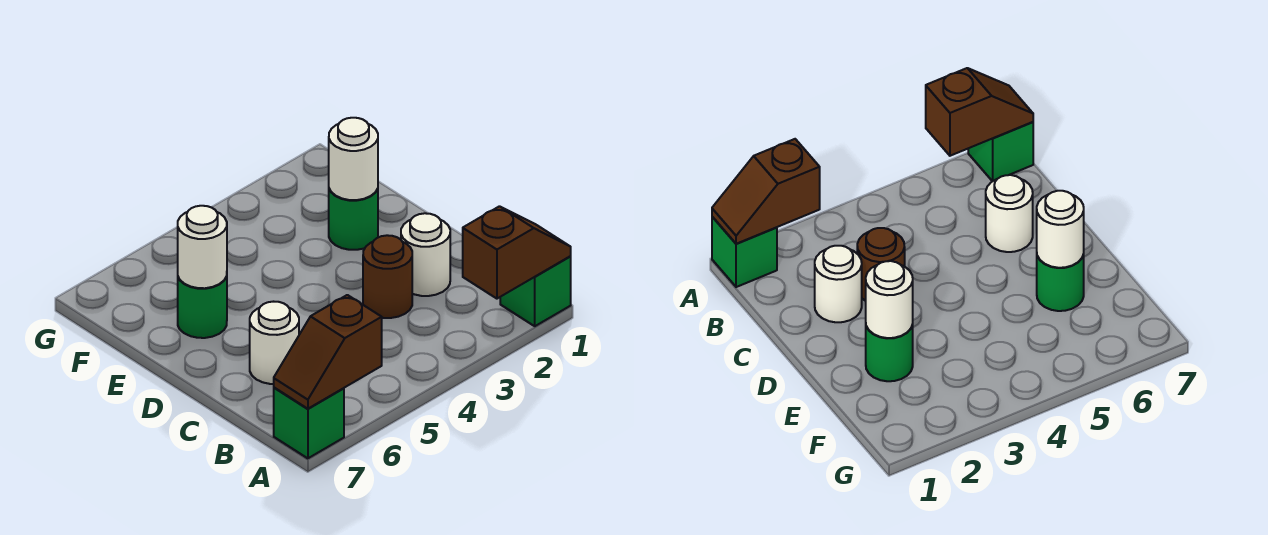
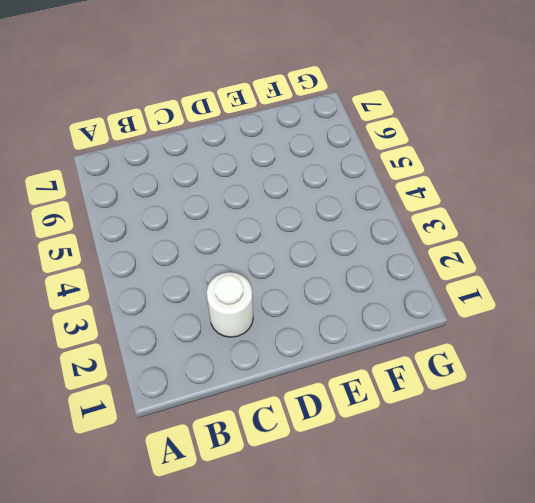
none -> green brick A1 level 1
none -> green brick A7 level 1

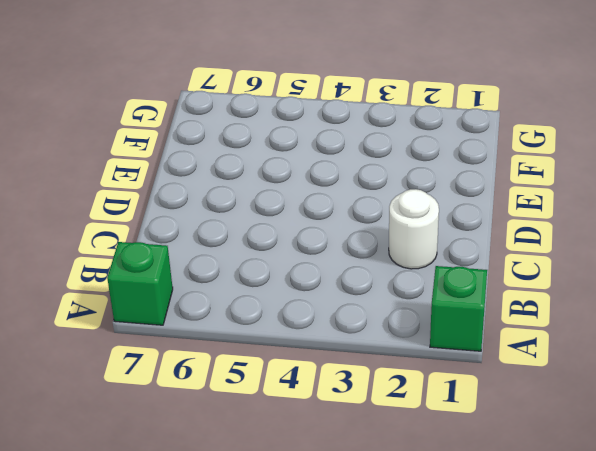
none -> brown round brick C3 level 1
none -> white round brick C6 level 1

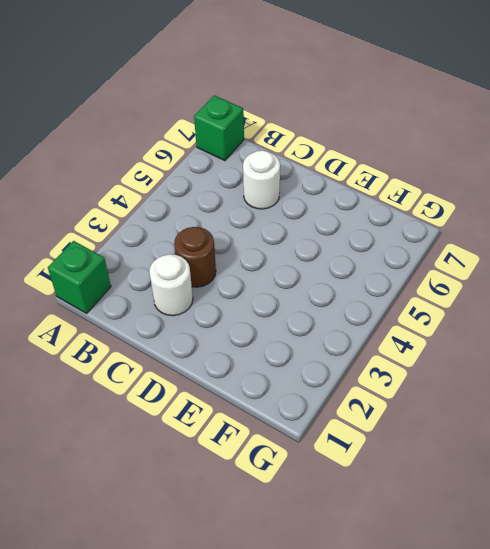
none -> green round brick E2 level 1
none -> green round brick E6 level 1

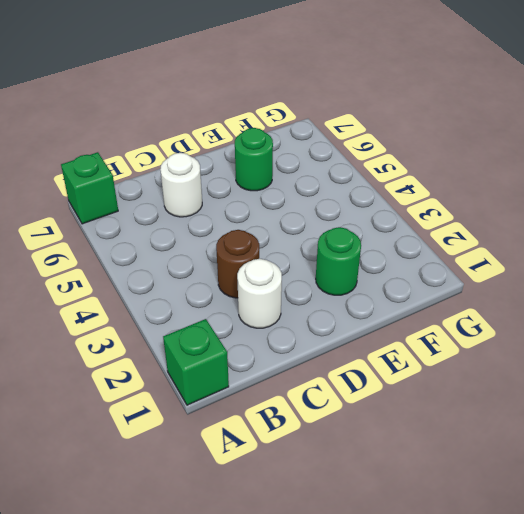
none -> brown slope A1:A2 level 2 top 2
none -> brown slope A6:A7 level 2 top 6

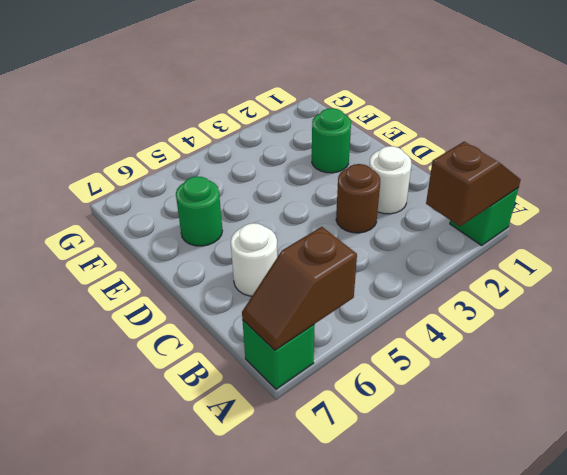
none -> white round brick E2 level 2
none -> white round brick E6 level 2

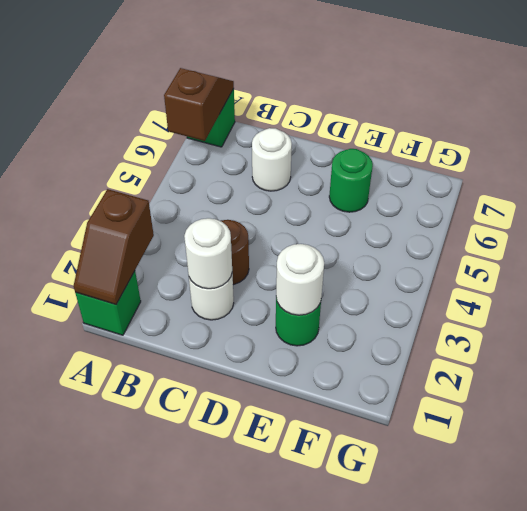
white round brick C2 level 2 -> white round brick E6 level 2

